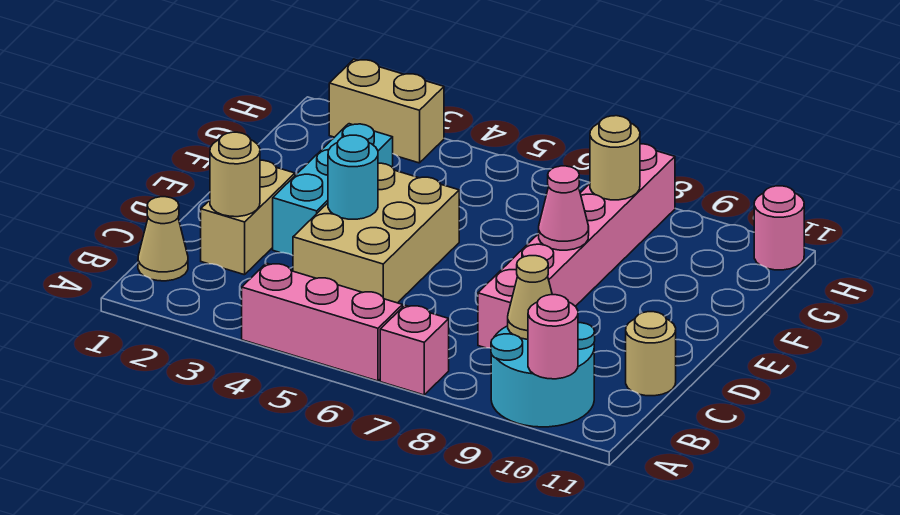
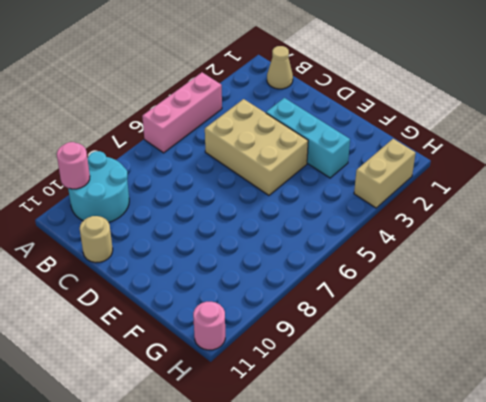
none -> pink brick A7 level 1
none -> tan brick C2:D2 level 1
none -> pink brick C8:H8 level 1

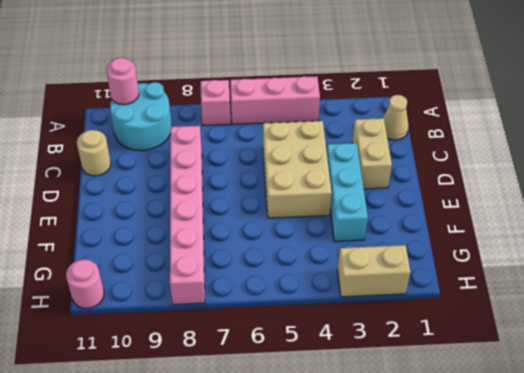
none -> tan cone B9 level 2
none -> tan round brick C2 level 2
none -> cyan round brick D4 level 2

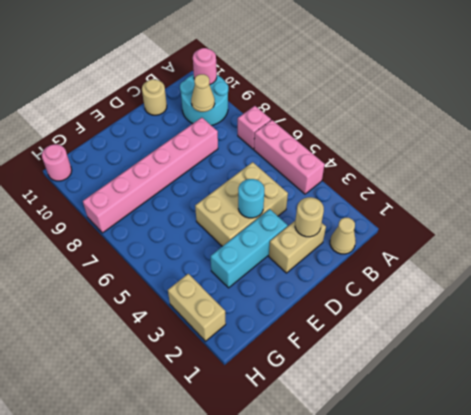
none -> pink cone E8 level 2
none -> tan round brick G8 level 2

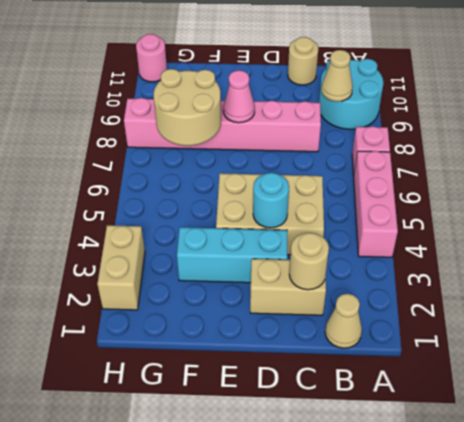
tan round brick F7:G8 level 2 -> tan round brick G8 level 2
none -> pink round brick A10 level 2

